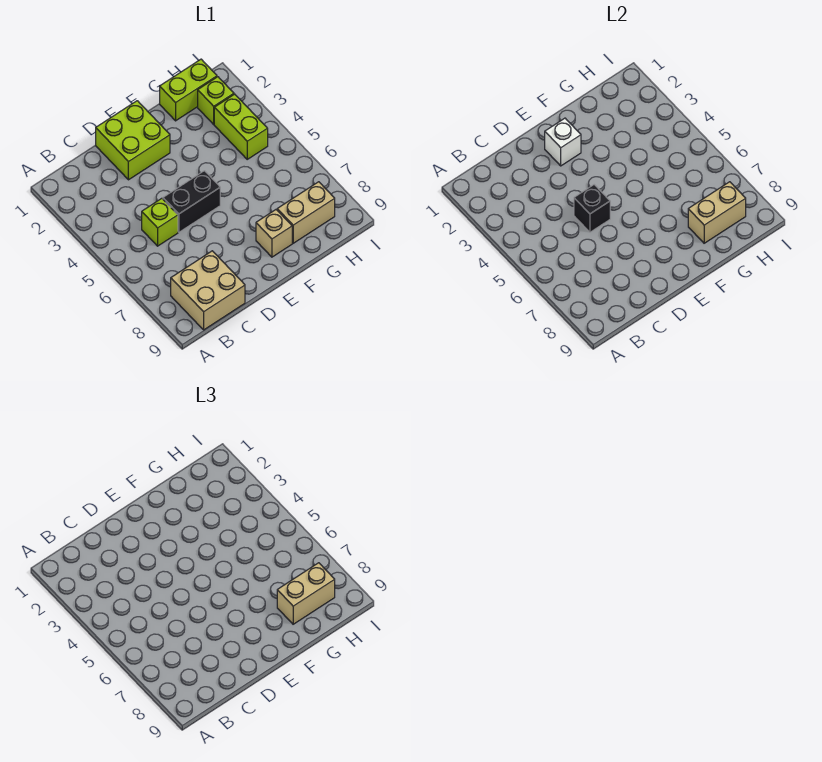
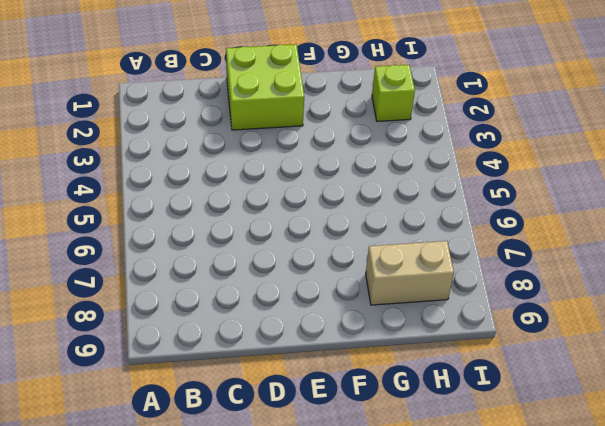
none -> tan brick B8:C9 level 1
none -> lime brick C5 level 1
none -> black brick D5:E5 level 1

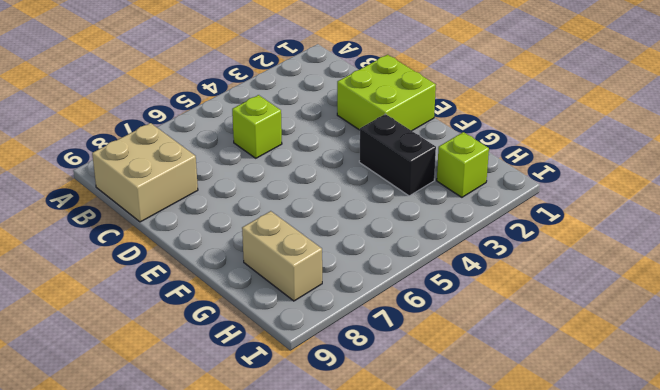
black brick F3:G3 level 1 -> black brick D5:E5 level 1
none -> tan brick F8 level 1
none -> lime brick G1:H1 level 1
none -> lime brick H3:H4 level 1

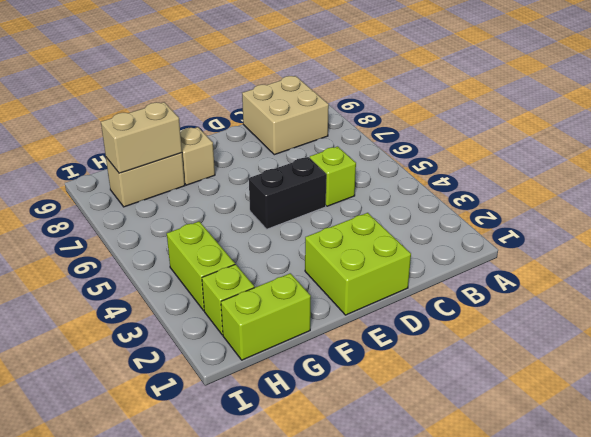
none -> black brick D5 level 2
none -> white brick E2 level 2
none -> tan brick G8:H8 level 3

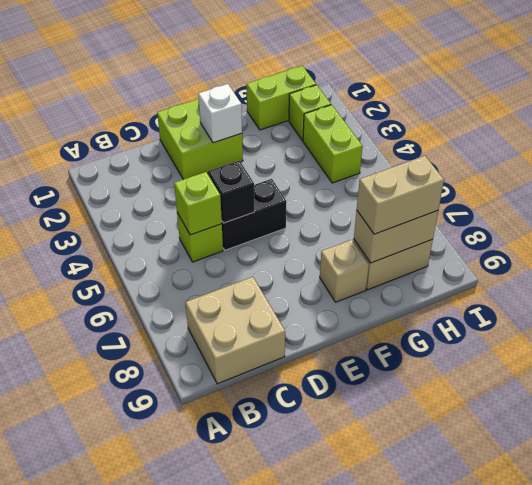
lime brick C5 level 2 -> none

